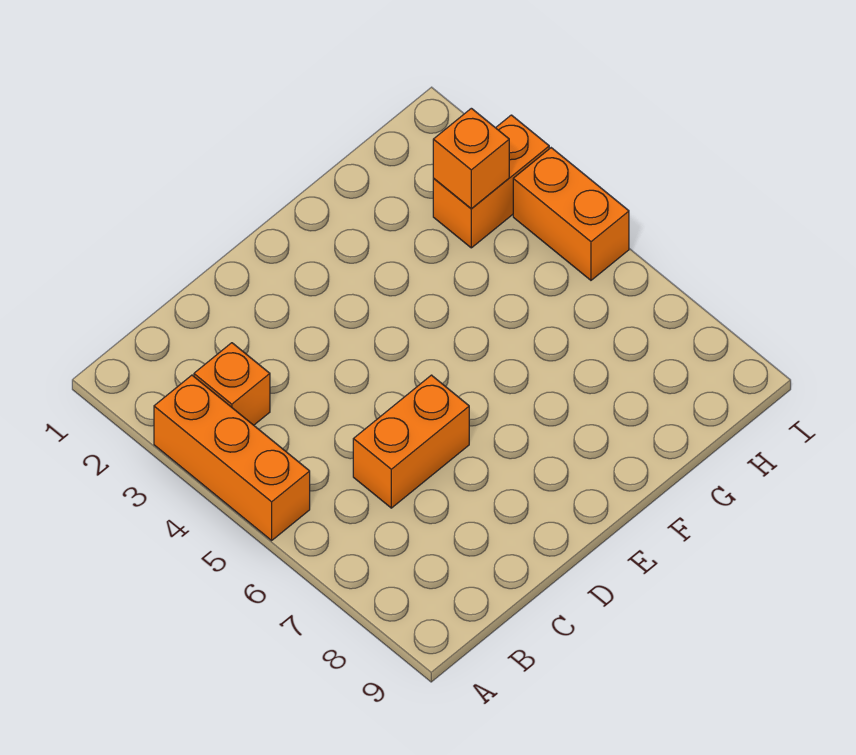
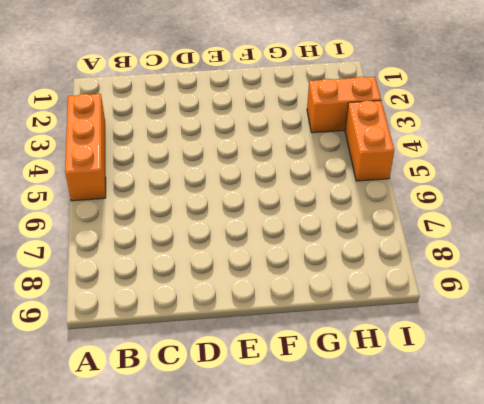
none -> orange brick B3 level 1
none -> orange brick C6:D6 level 1

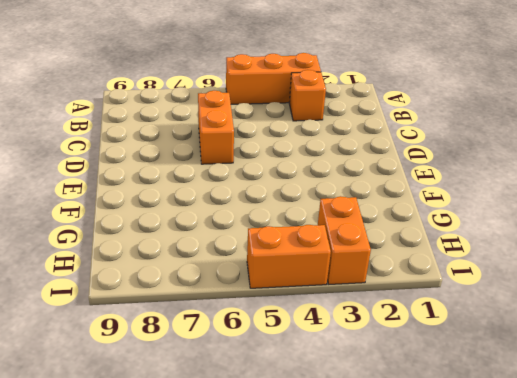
none -> orange brick H3 level 2

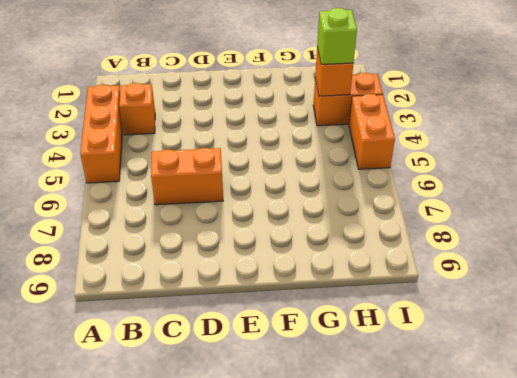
lime brick H3 level 3 -> none

